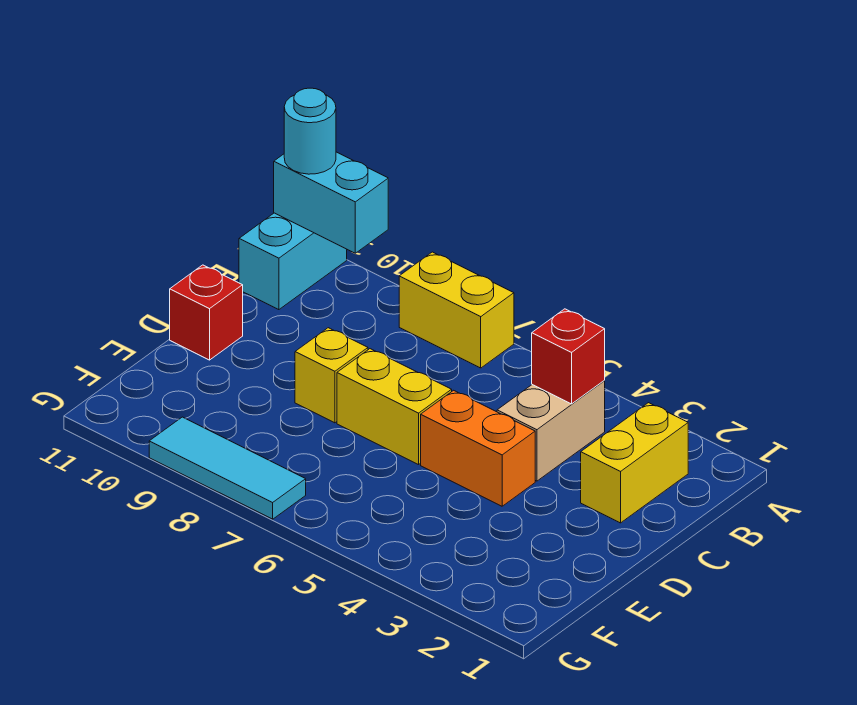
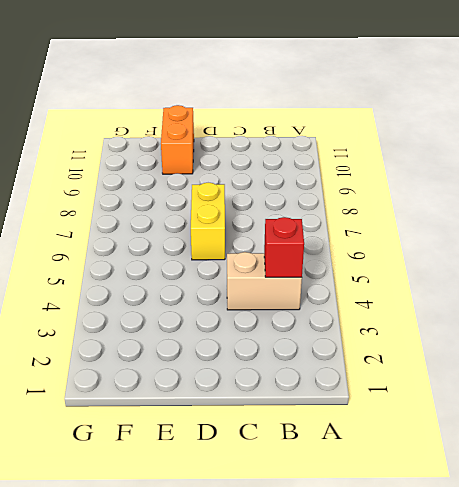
orange brick E10:E11 level 1 -> orange brick D4:D5 level 1
none -> yellow brick A7:A8 level 1
none -> cyan brick A11:B11 level 1
none -> yellow brick B2:C2 level 1

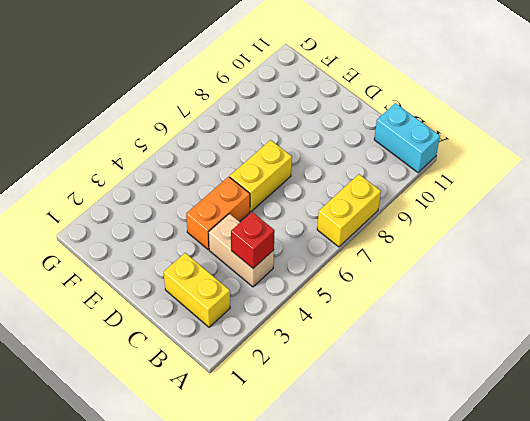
none -> yellow brick D8 level 1
none -> red brick D11 level 1
none -> cyan tile G7:G9 level 1

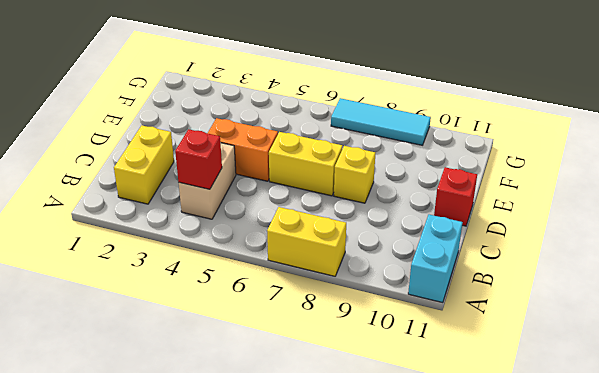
none -> cyan brick A10:A11 level 2
none -> cyan round brick A11 level 3

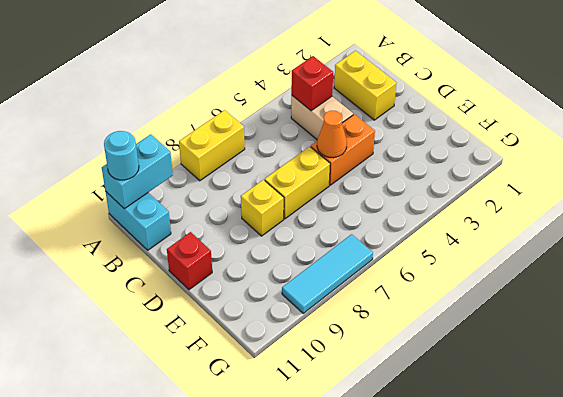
orange cone D5 level 2 -> none

